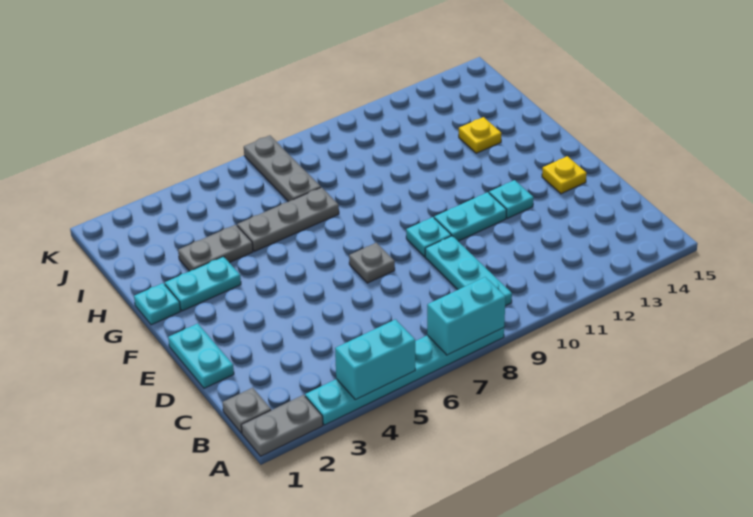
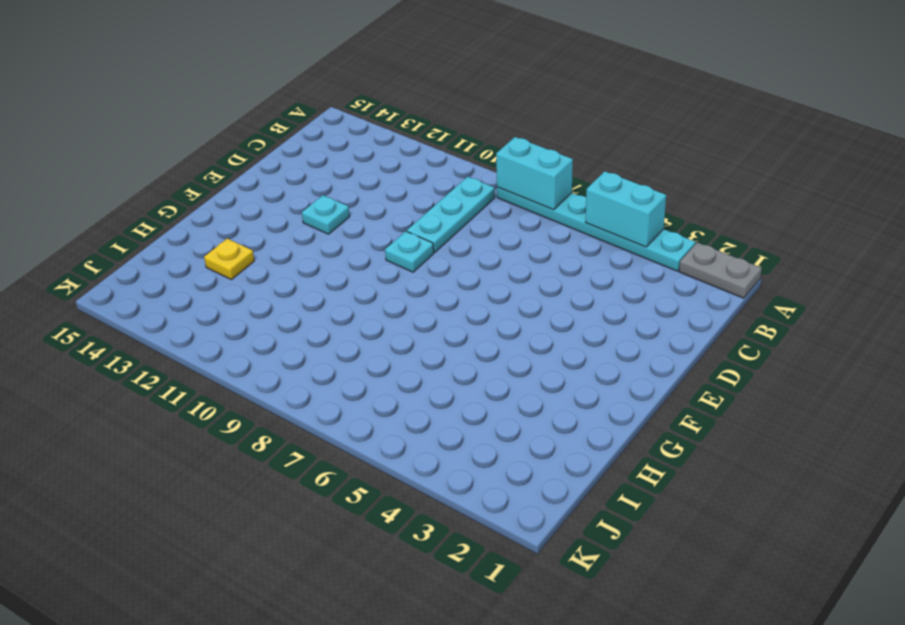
none -> grey plate B1 level 1
none -> cyan plate D1:E1 level 1
none -> grey plate E7 level 1

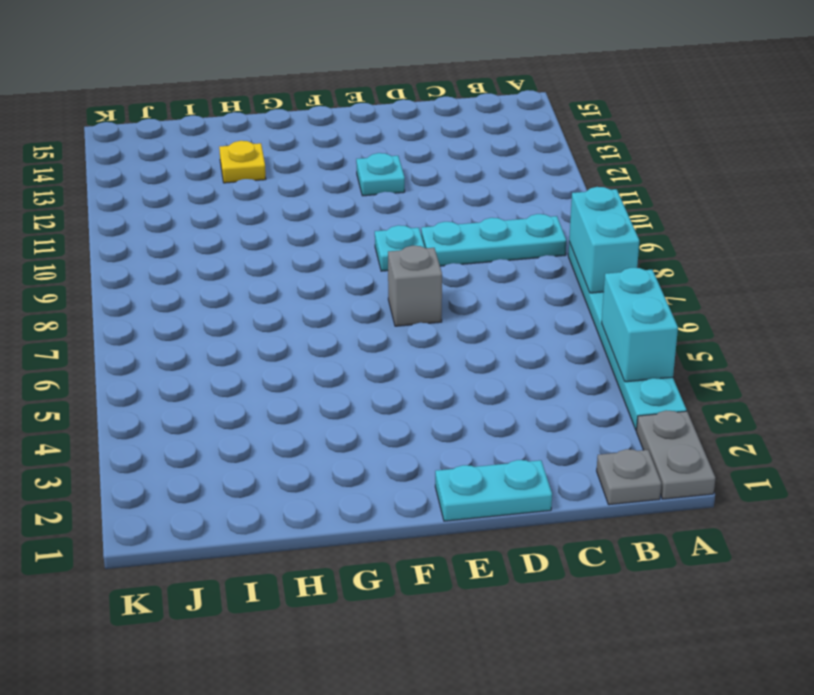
grey brick E7 level 1 -> grey plate E7 level 1
none -> cyan plate E10:E11 level 1
none -> yellow plate E14 level 1
none -> cyan plate G1 level 1

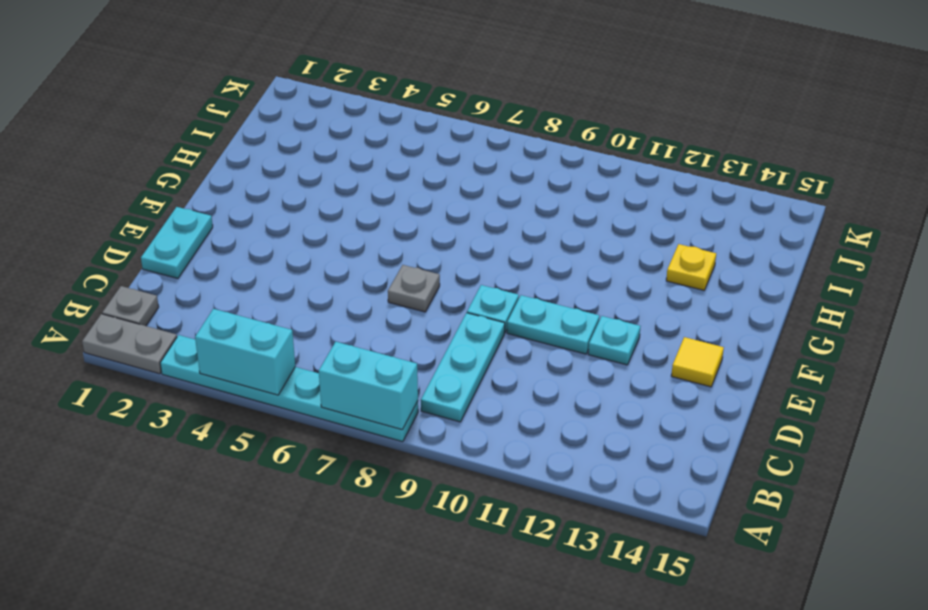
yellow tile E14 level 1 -> yellow plate E14 level 1
none -> cyan plate G1 level 1
none -> cyan plate G2:G3 level 1
none -> grey plate H3:H4 level 1

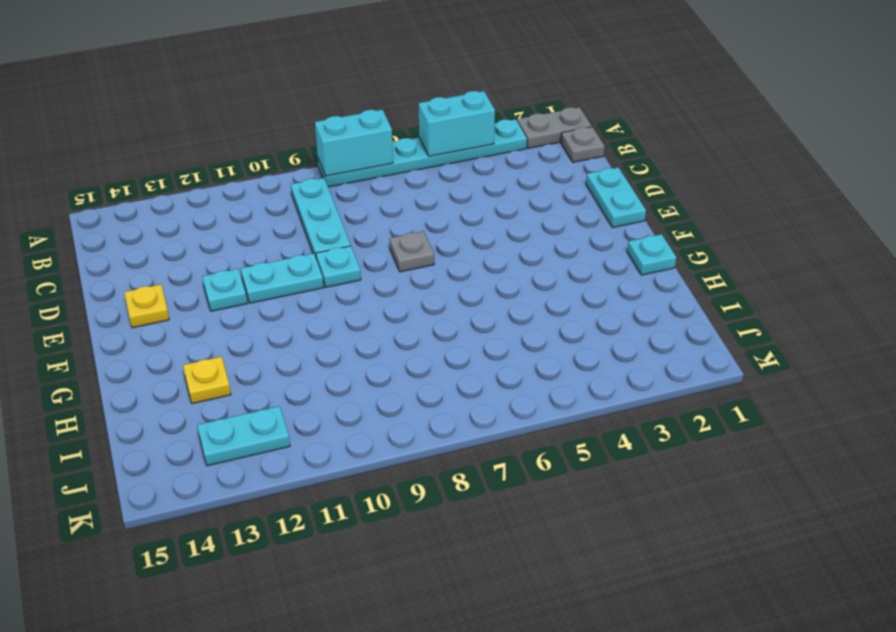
cyan plate J12:J13 level 1 -> cyan plate G2:G3 level 1
none -> grey plate H3:H4 level 1
none -> grey plate H5:H7 level 1
none -> grey plate I7:K7 level 1

